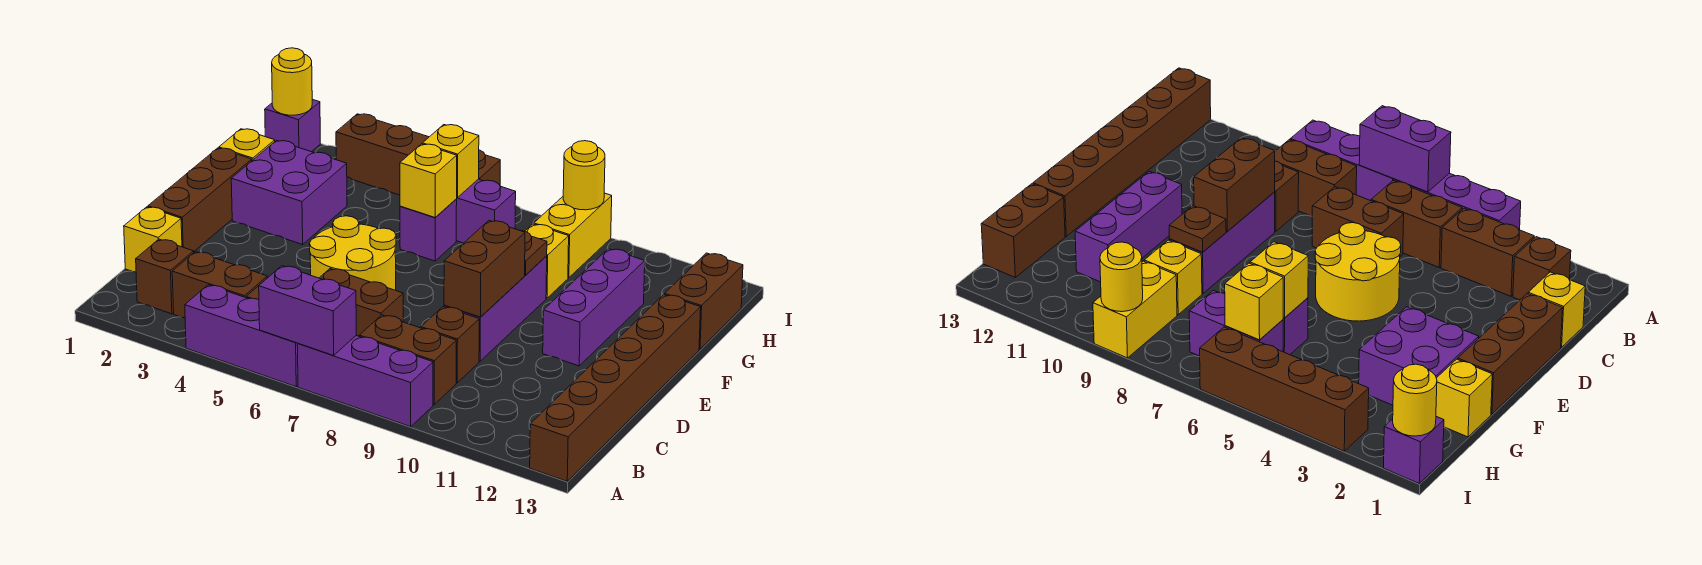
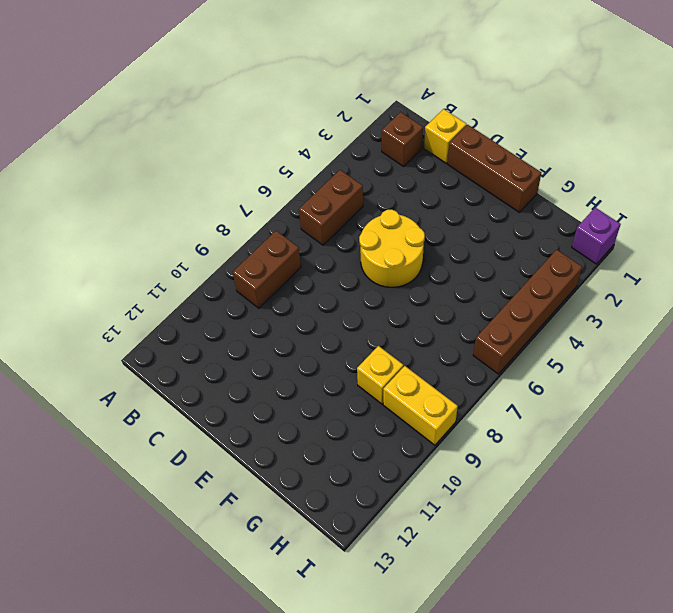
none -> purple brick A4:A6 level 1
none -> purple brick A7:A9 level 1
none -> brown brick A13:F13 level 1
none -> brown brick B3:B4 level 1

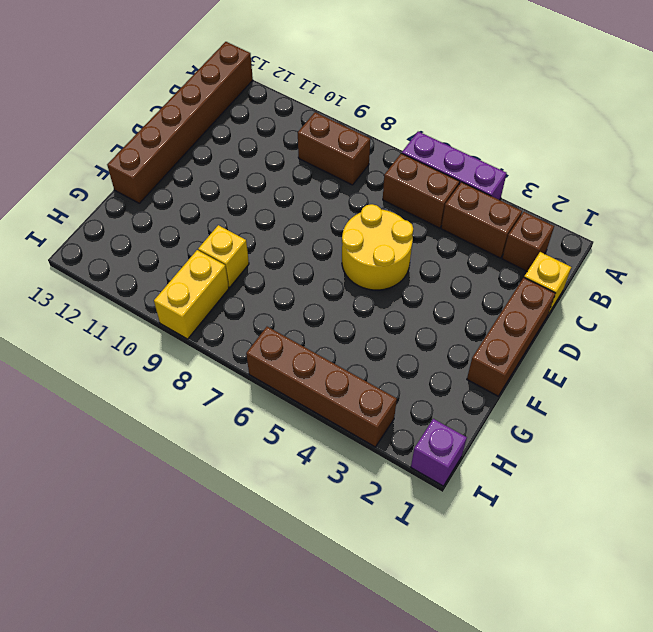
none -> purple brick A7:A9 level 1
none -> brown brick C6:C7 level 1
none -> brown brick C9 level 1
none -> purple brick D9:F9 level 1

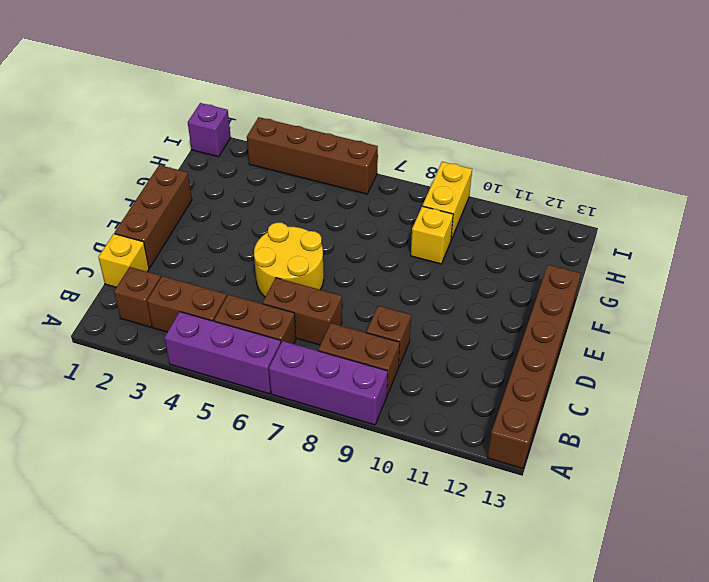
none -> purple brick D9:F9 level 1
none -> purple brick E11:G11 level 1
none -> purple brick F2:G3 level 1
none -> yellow brick G1 level 1

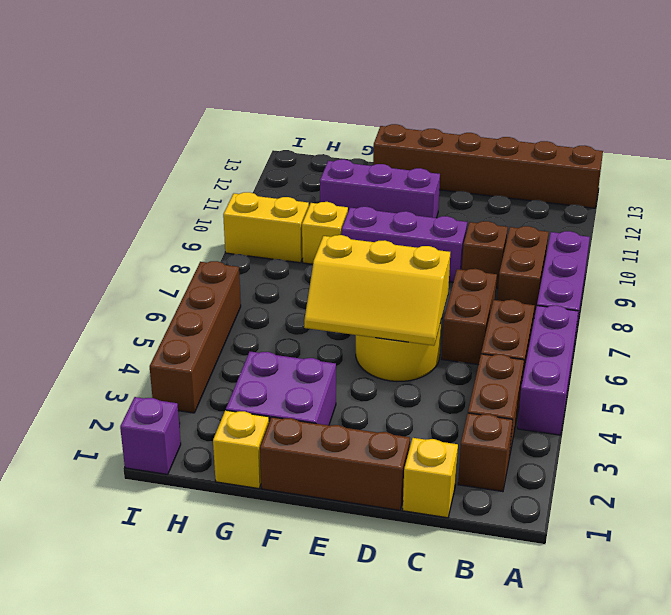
yellow slope D5:F6 level 2 top 6 -> none
none -> purple brick G6 level 1
none -> brown brick G13:H13 level 1
none -> purple brick H6:H7 level 1
none -> purple brick A6:A7 level 2

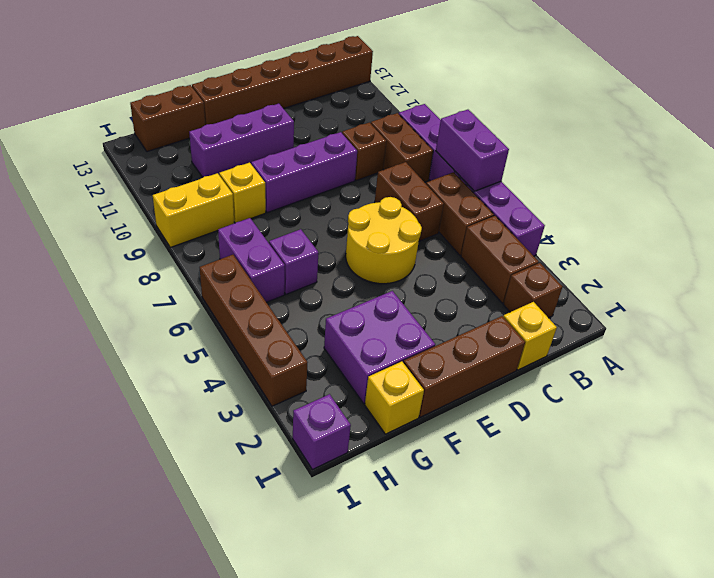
none -> brown brick D9:E9 level 2
none -> brown plate F9 level 2
none -> yellow brick G6 level 2
none -> yellow brick H6 level 2

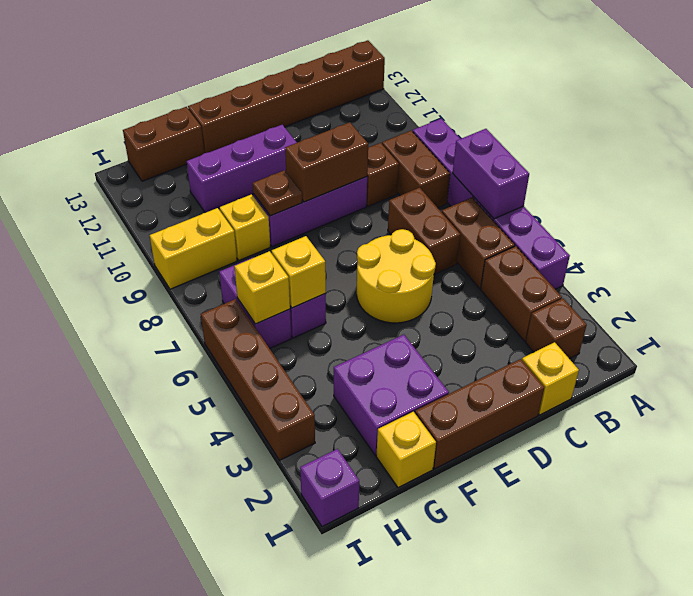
none -> yellow round brick I1 level 2
none -> yellow round brick I9 level 2

